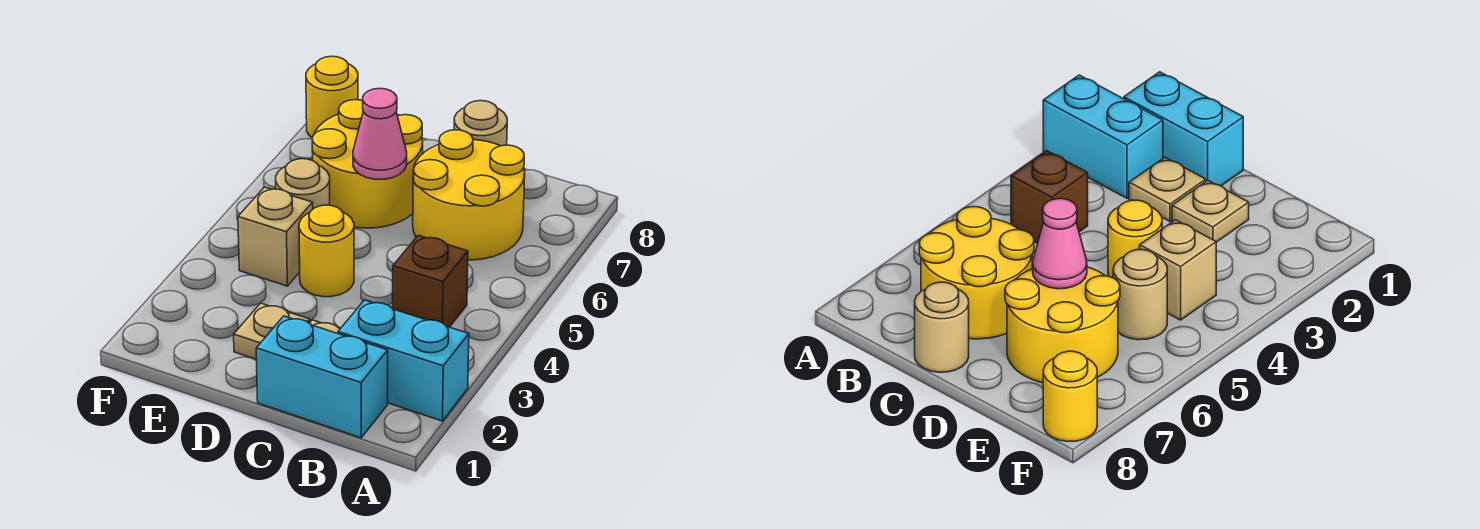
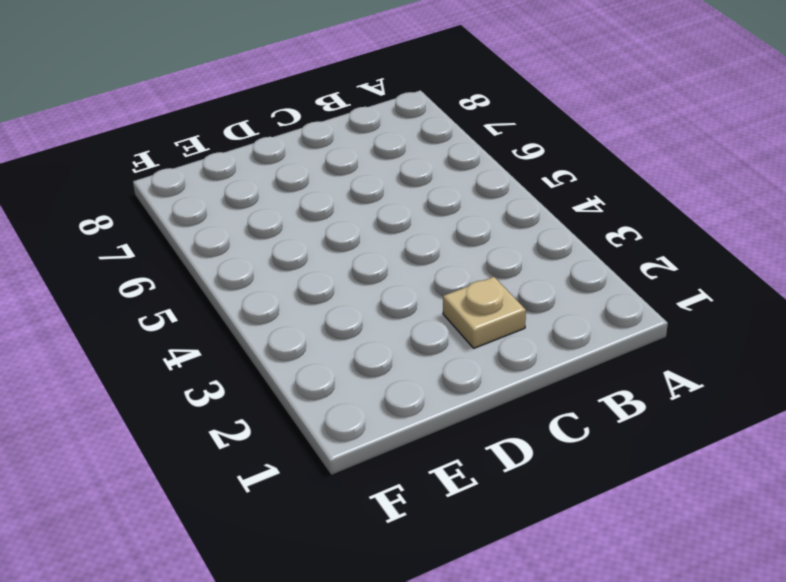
none -> cyan brick A2:B2 level 1
none -> cyan brick B1:C1 level 1
none -> brown brick B4 level 1

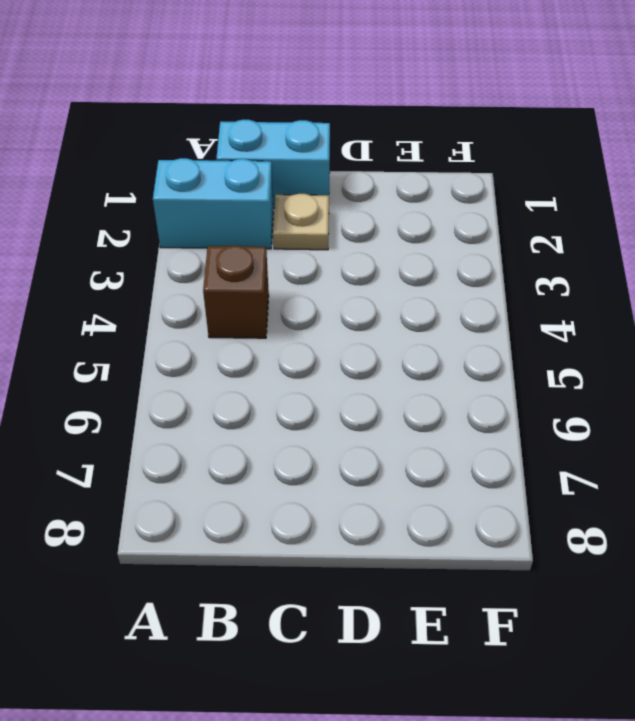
none -> yellow round brick B6:C7 level 1
none -> tan round brick C8 level 1
none -> tan plate D2 level 1

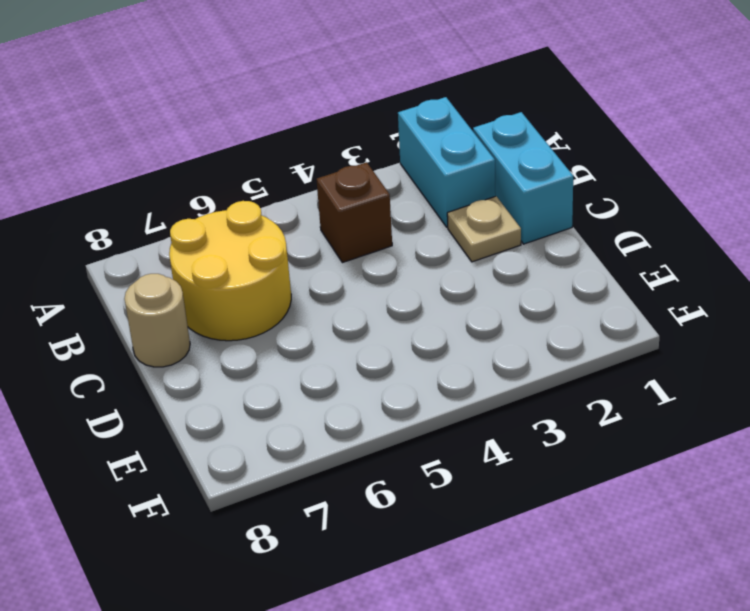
none -> tan plate D2 level 1
none -> yellow round brick D4 level 1
none -> yellow round brick D6:E7 level 1

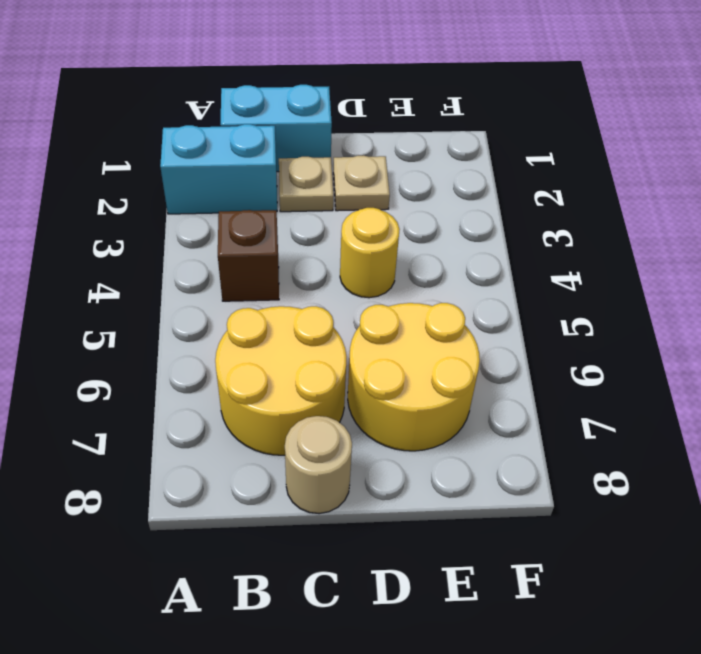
none -> tan brick E4 level 1
none -> tan round brick E5 level 1
none -> yellow round brick F8 level 1

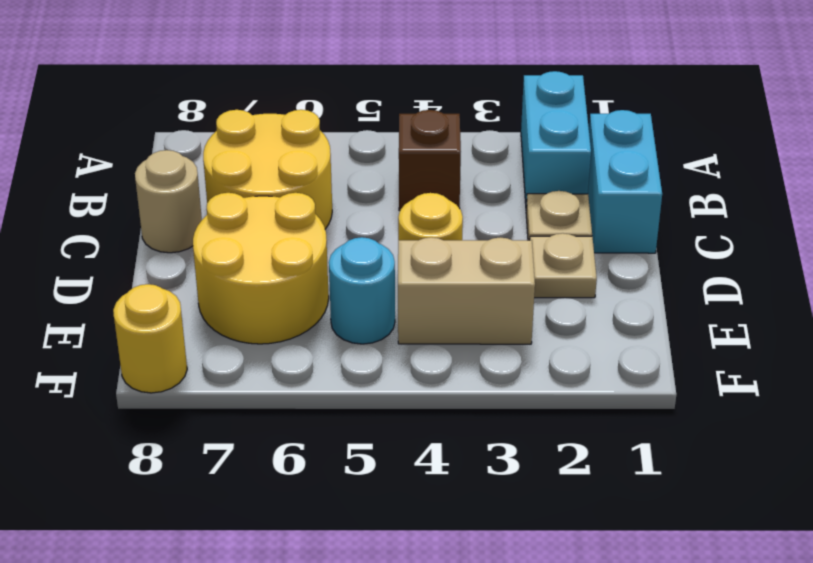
tan brick E3:E4 level 1 -> tan brick E4 level 1
cyan round brick E5 level 1 -> tan round brick E5 level 1
none -> pink cone D6 level 2

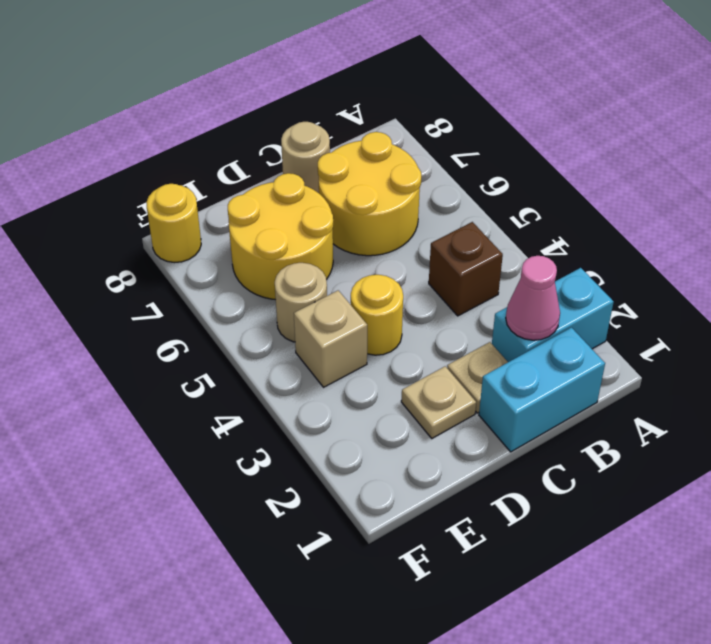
pink cone B2 level 2 -> pink cone D6 level 2

